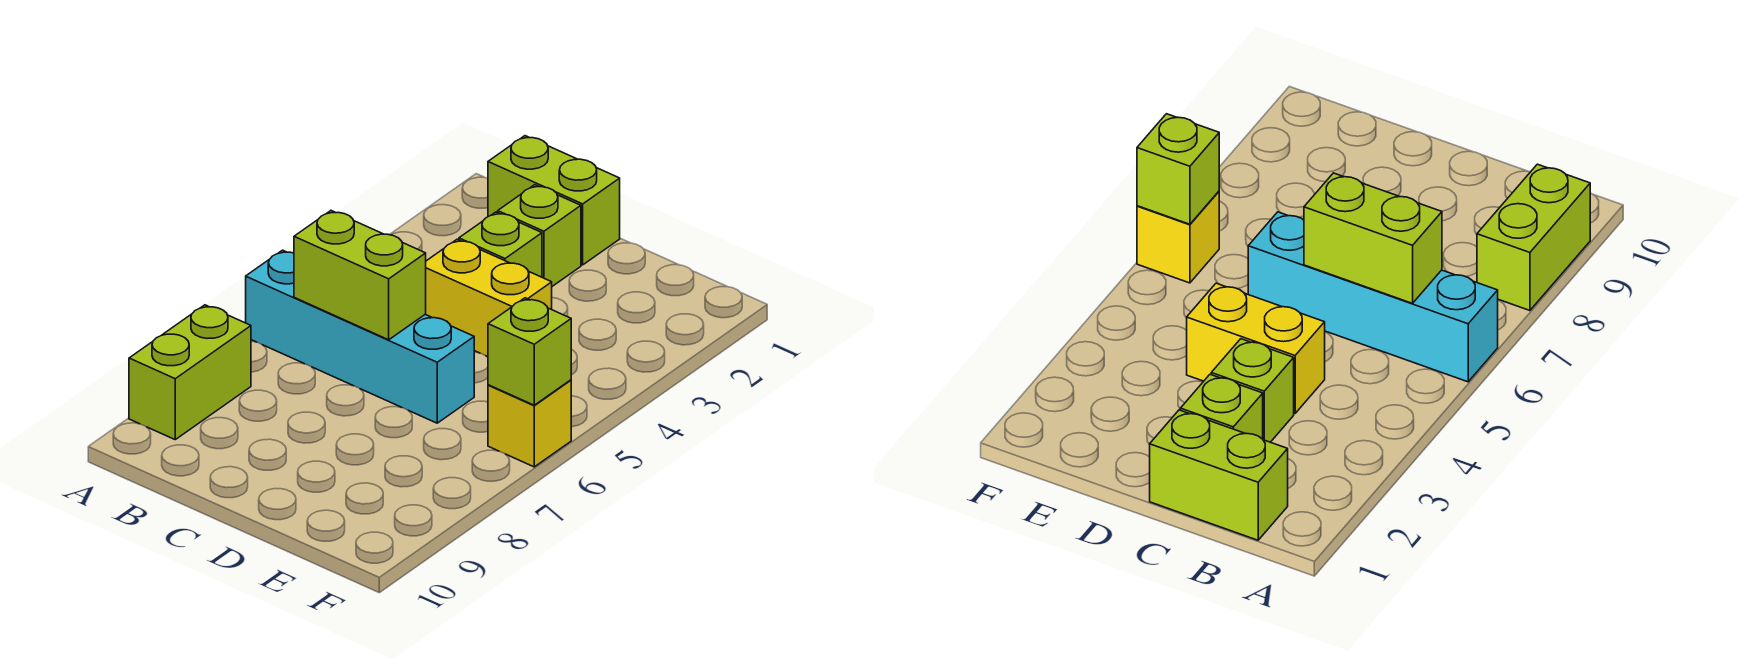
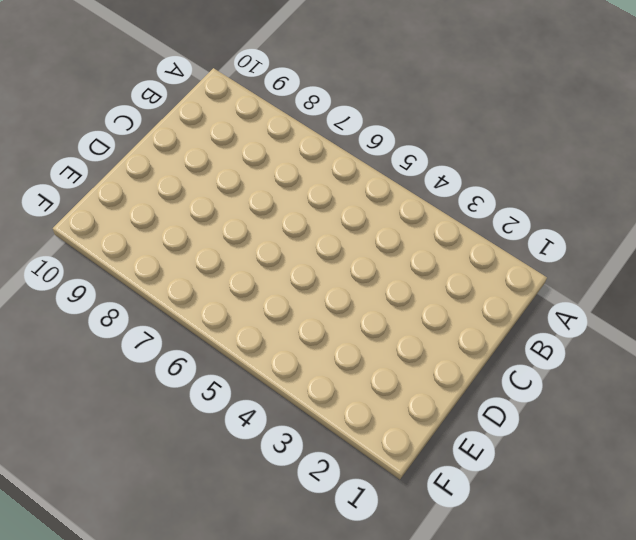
none -> cyan brick A6:D6 level 1
none -> lime brick A8:A9 level 1

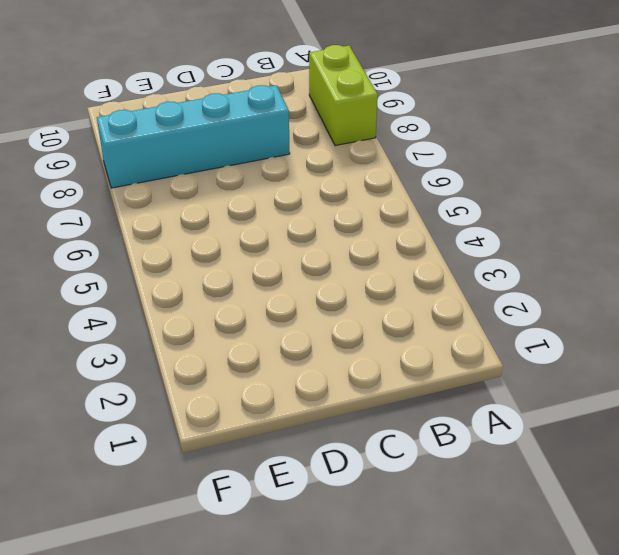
cyan brick C8:F8 level 1 -> cyan brick A6:D6 level 1
none -> lime brick B1:C1 level 1
none -> lime brick C2 level 1

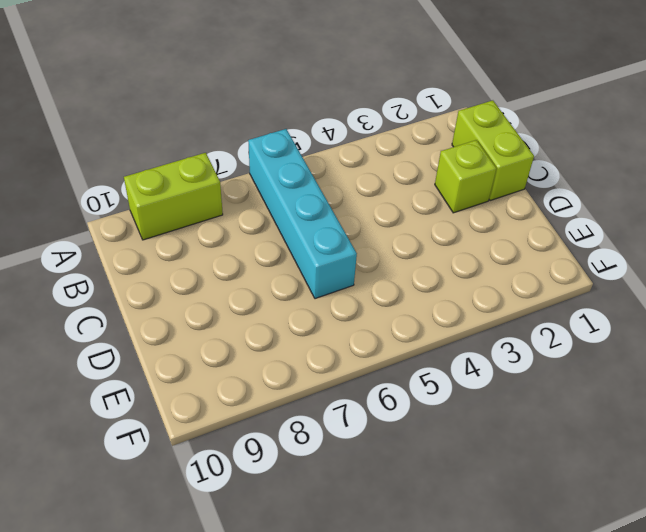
none -> lime brick C3 level 1
none -> yellow brick C4:D4 level 1

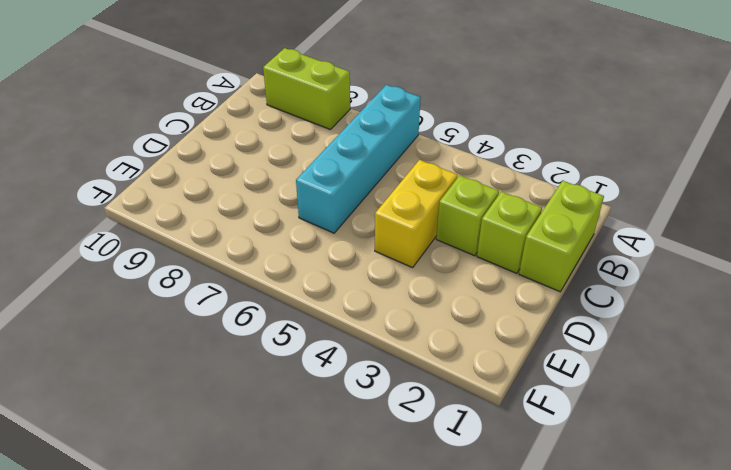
none -> yellow brick F6 level 1
none -> lime brick B6:C6 level 2

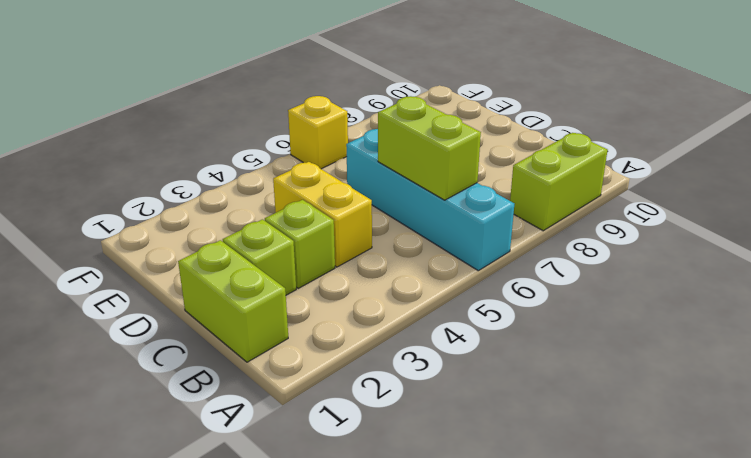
none -> lime brick F6 level 2

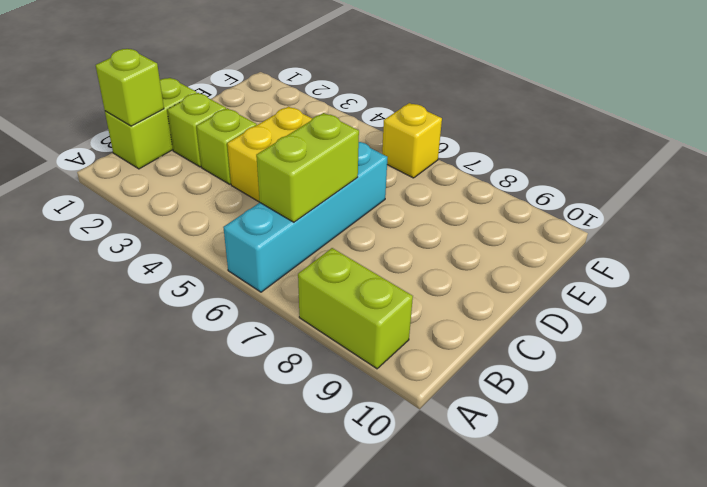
lime brick B1 level 2 -> lime brick F6 level 2

